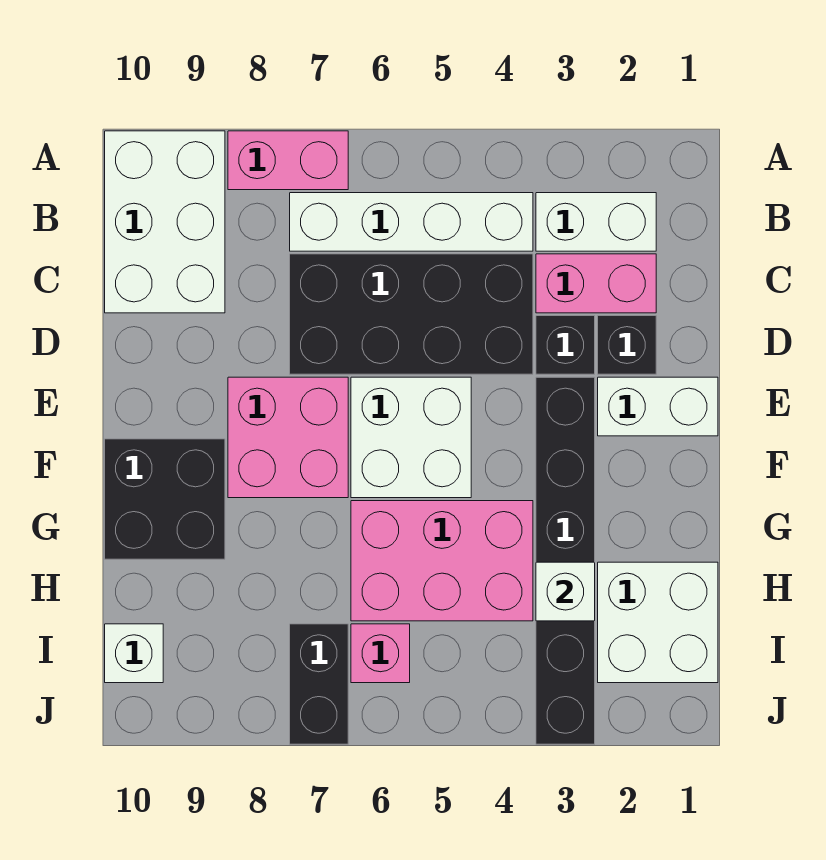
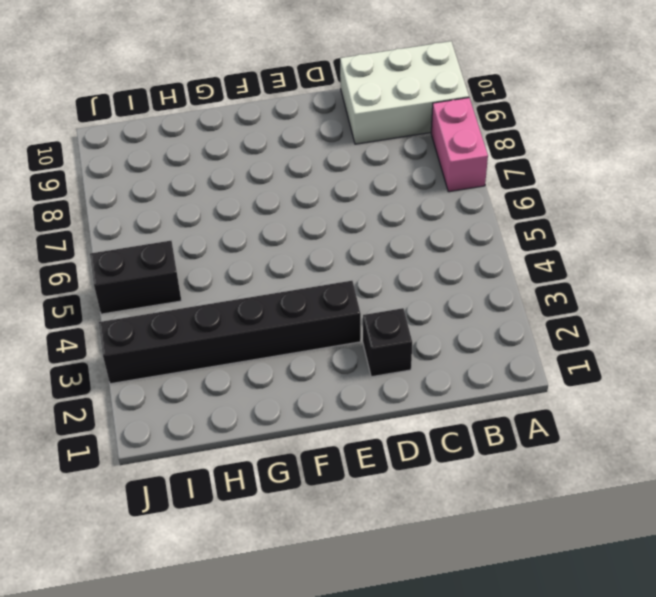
black brick I5:J5 level 1 -> black brick I7:J7 level 1
none -> white brick B2:B3 level 1
none -> white brick B4:B7 level 1
none -> pink brick C2:C3 level 1

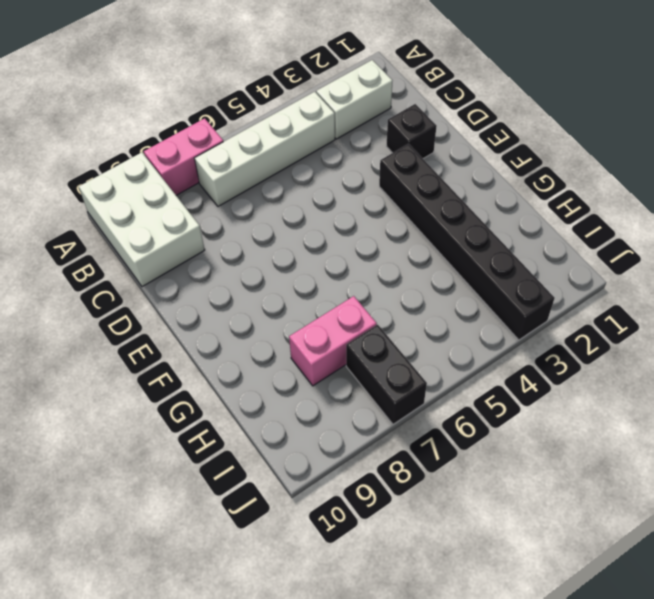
pink brick H7:H8 level 1 -> pink brick C2:C3 level 1
none -> black brick C4:D7 level 1
none -> black brick D3 level 1
none -> white brick E1:E2 level 1

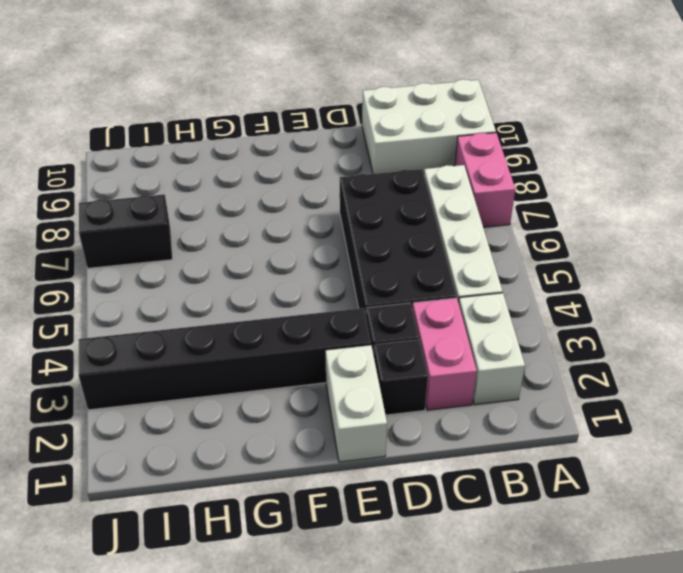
none -> white brick E5:F6 level 1
none -> pink brick E7:F8 level 1
none -> black brick F9:G10 level 1

